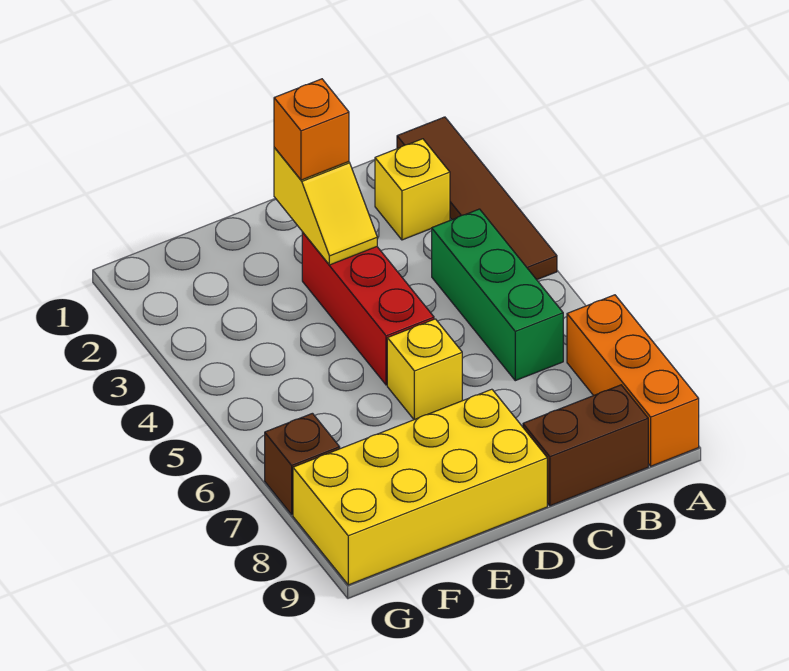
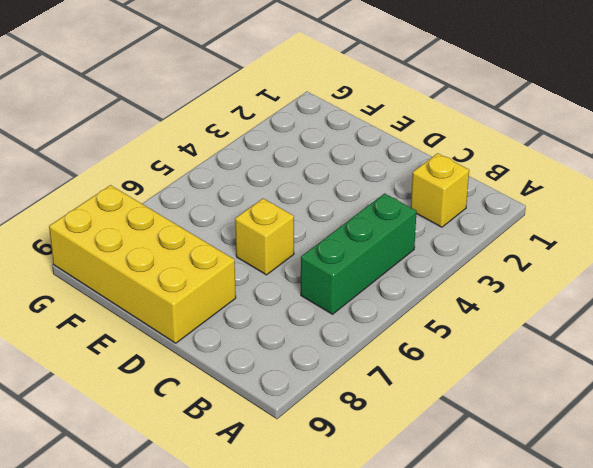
none -> brown tile A1:A4 level 1
none -> orange brick A7:A9 level 1

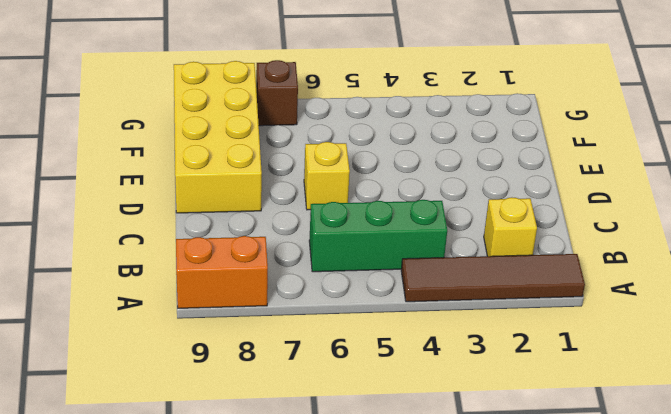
orange brick A8:A9 level 1 -> orange brick A7:A9 level 1
none -> brown brick B9:C9 level 1
none -> red brick D3:D5 level 1

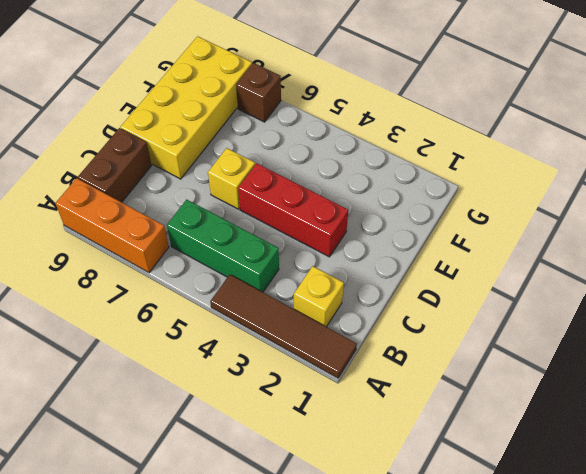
none -> yellow slope D2:D3 level 2 top 2
none -> orange brick D2 level 3

